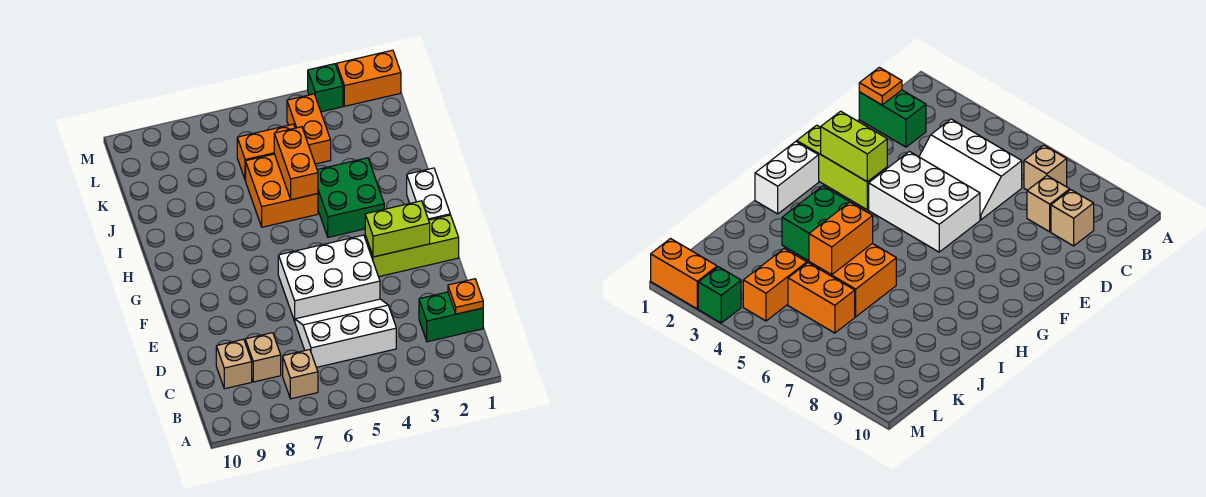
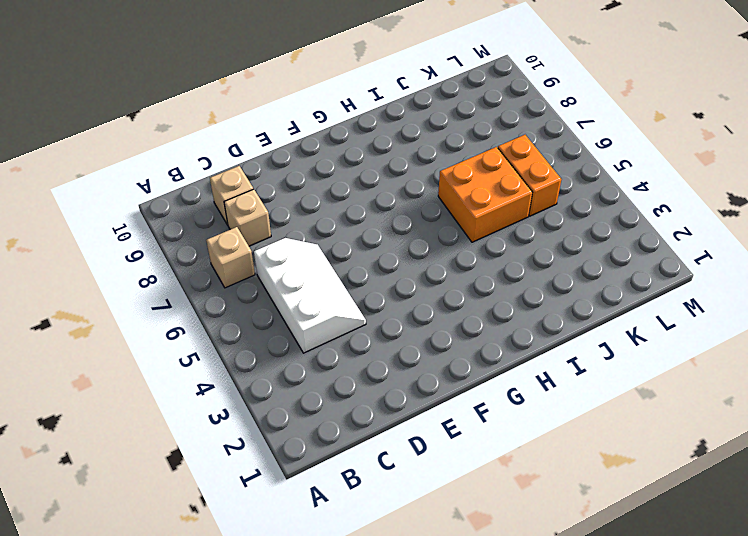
none -> green brick C1:C2 level 1
none -> white brick E4:F6 level 1
none -> lime brick F1:F3 level 1

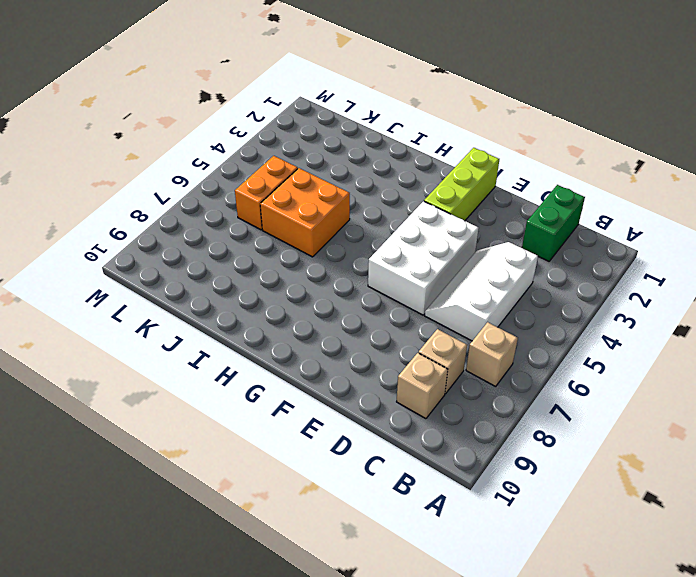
none -> white brick G1:H1 level 1
none -> green brick H3:I4 level 1
none -> orange brick K4:L4 level 1

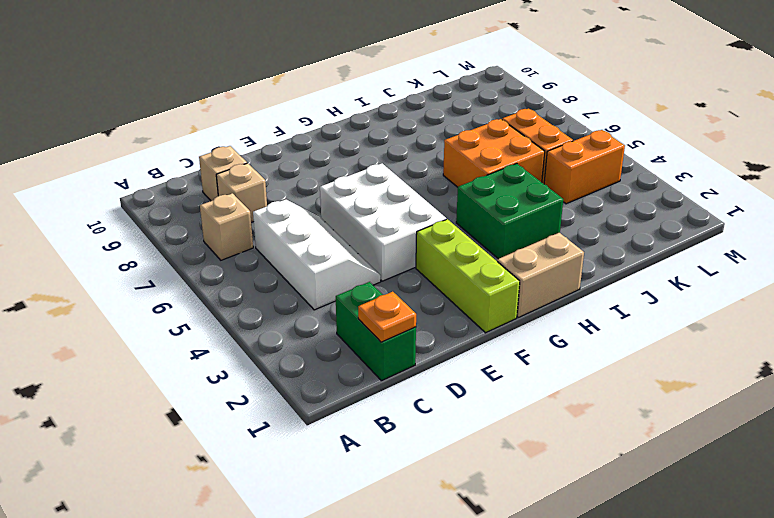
tan brick G1:H1 level 1 -> white brick G1:H1 level 1
none -> orange brick M1:M2 level 1
none -> green brick M3 level 1
none -> lime brick F2:F3 level 2

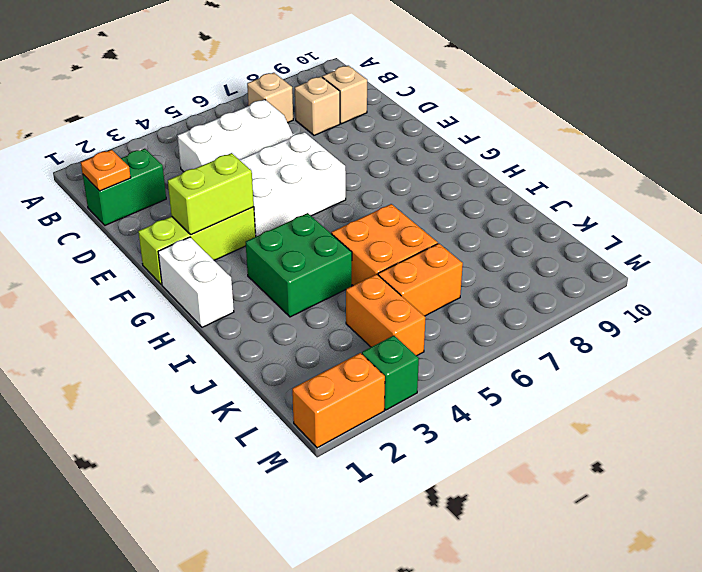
none -> orange brick I5:J5 level 2

